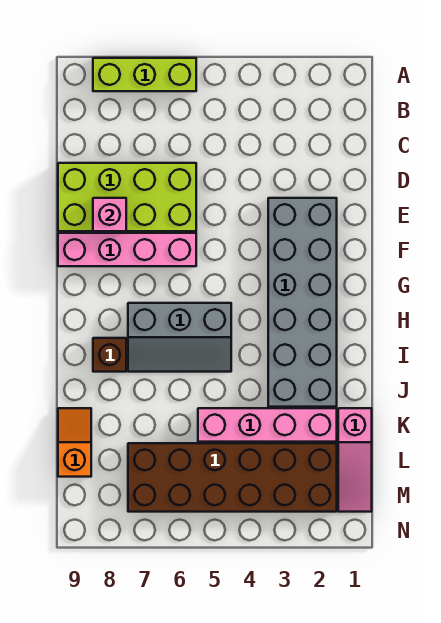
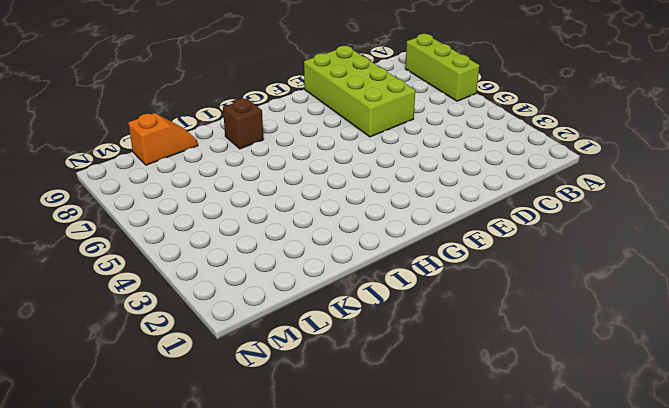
none -> grey brick E2:J3 level 1
none -> pink brick F6:F9 level 1

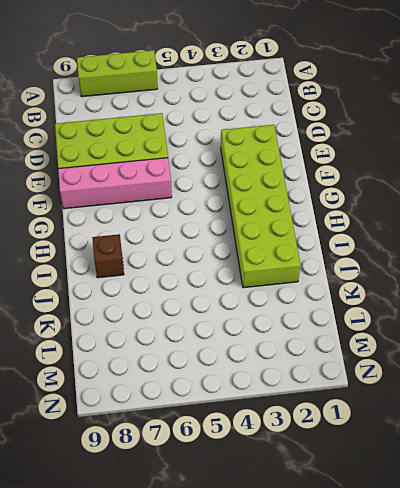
lime brick E2:J3 level 1 -> grey brick E2:J3 level 1
none -> grey slope H5:I7 level 1 top H
none -> pink slope K1:M1 level 1 top K

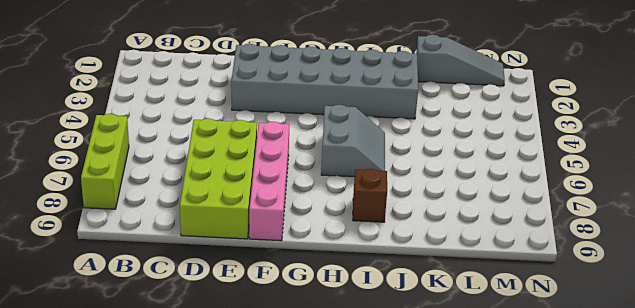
grey slope H5:I6 level 1 top H -> grey slope H5:I7 level 1 top H
grey slope K1:M1 level 1 top K -> pink slope K1:M1 level 1 top K
none -> pink brick K2:K5 level 1
none -> orange slope K9:L9 level 1 top L

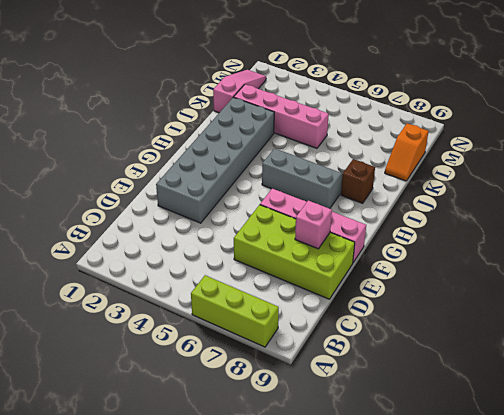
none -> brown brick L2:M7 level 1

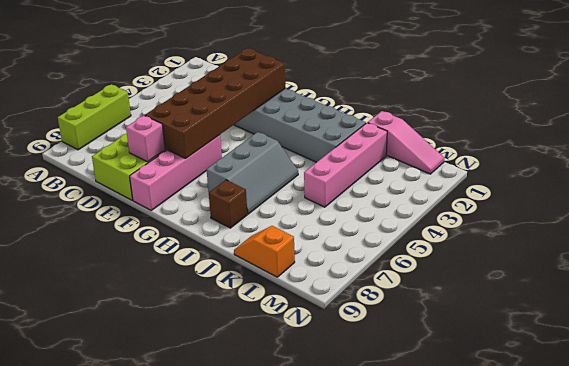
brown brick E2:F7 level 2 -> brown brick L2:M7 level 1

